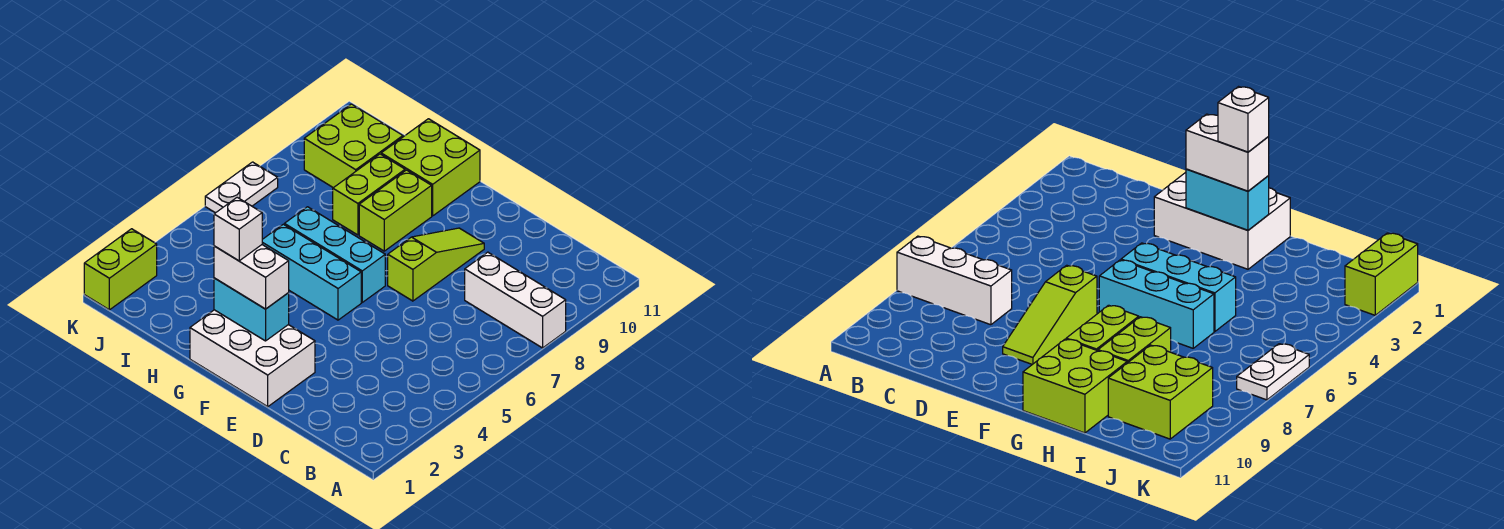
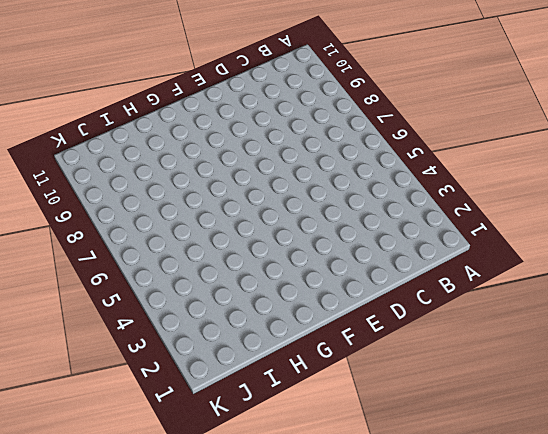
none -> white brick A8:C8 level 1
none -> white brick E1:G2 level 1
none -> lime slope E7:E9 level 1 top 7

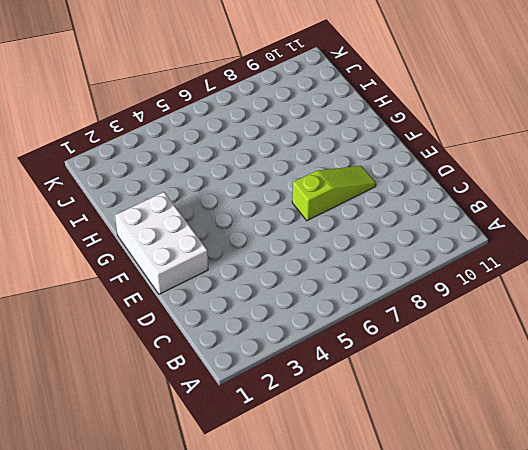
none -> white brick A8:C8 level 1
none -> cyan brick F5:H5 level 1
none -> cyan brick F6:H6 level 1

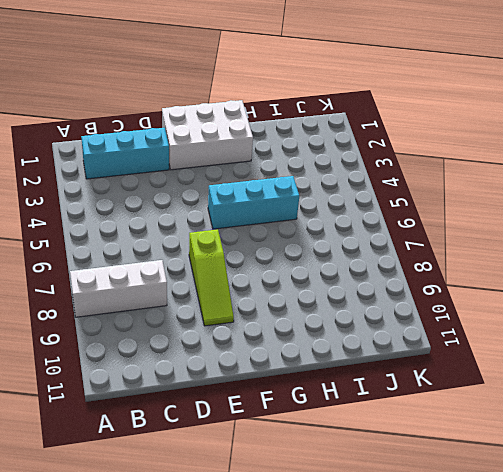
cyan brick B2:D2 level 1 -> cyan brick F6:H6 level 1
none -> lime brick G8:G9 level 1
none -> lime brick G10:H11 level 1
none -> lime brick H8:H9 level 1

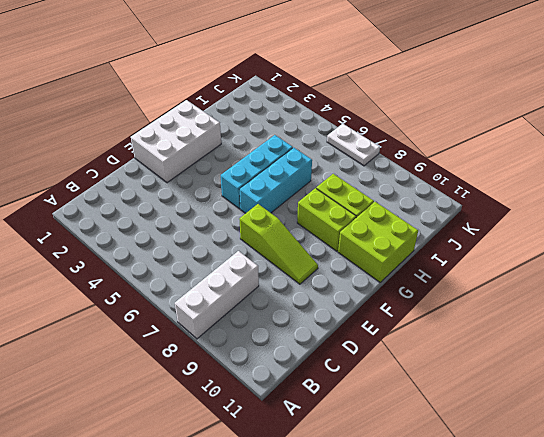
none -> lime brick I9:J10 level 1
none -> lime brick K1:K2 level 1
none -> cyan brick F2:G2 level 2

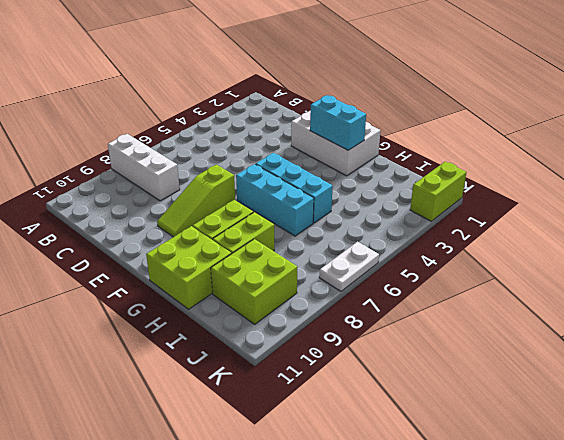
none -> white brick F2:G2 level 3
none -> white brick G2 level 4

